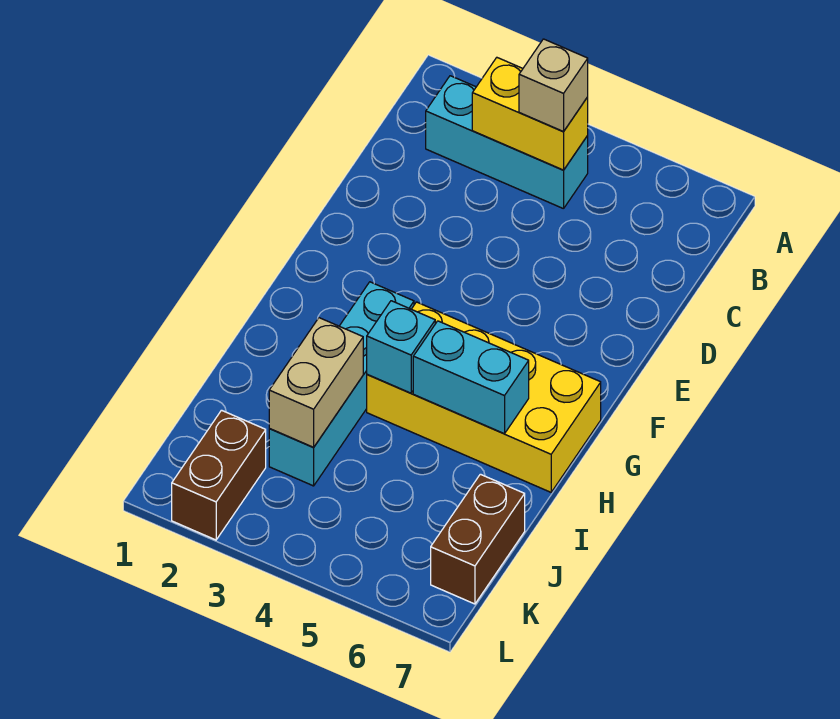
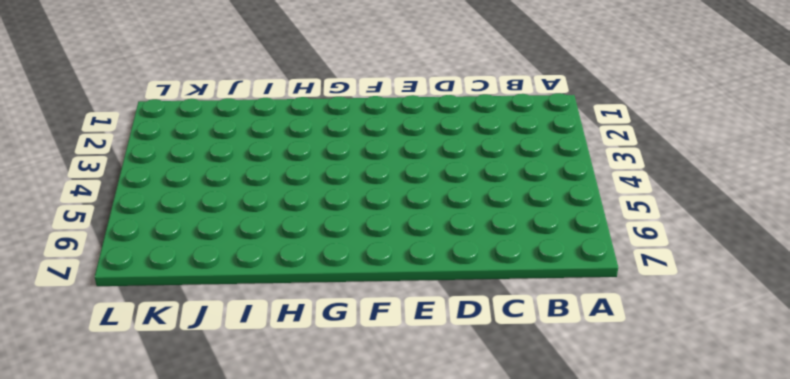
none -> cyan brick B2:B4 level 1
none -> cyan brick G3:J3 level 1

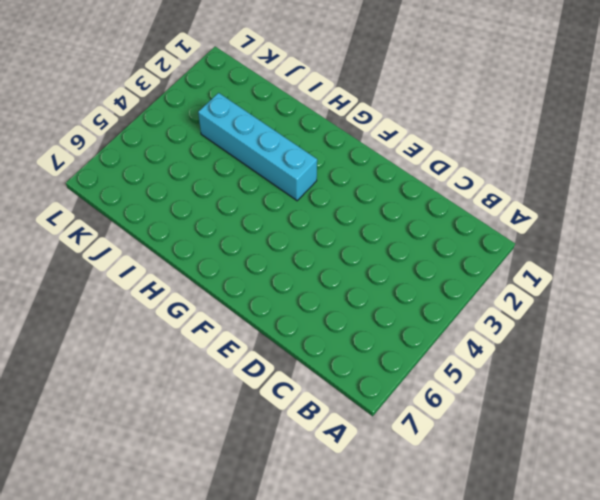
none -> cyan brick B2:B4 level 1
none -> yellow brick G4:H7 level 1

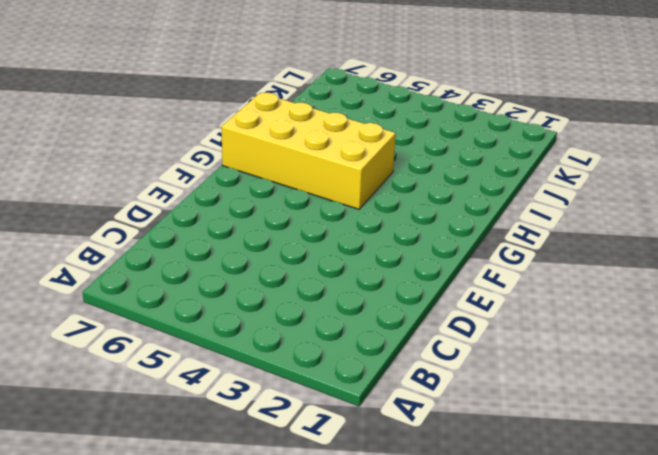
none -> cyan brick B2:B4 level 1
none -> cyan brick G3:J3 level 1

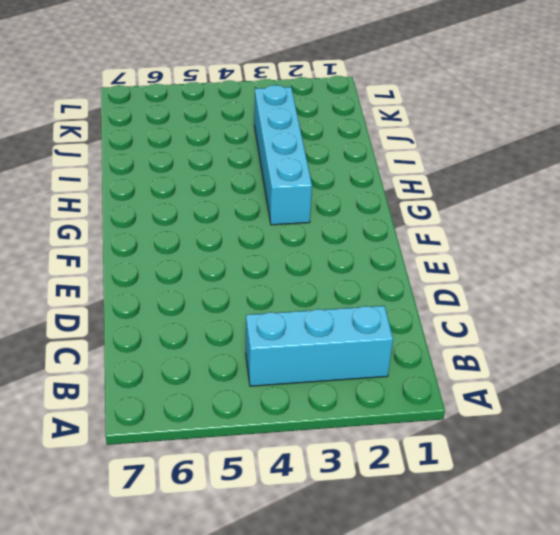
none -> yellow brick G4:H7 level 1
none -> brown brick J7:K7 level 1

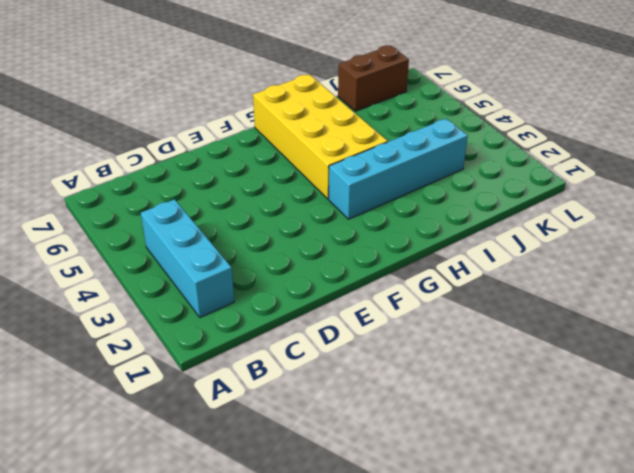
none -> brown brick K2:L2 level 1
none -> yellow brick B3:B4 level 2

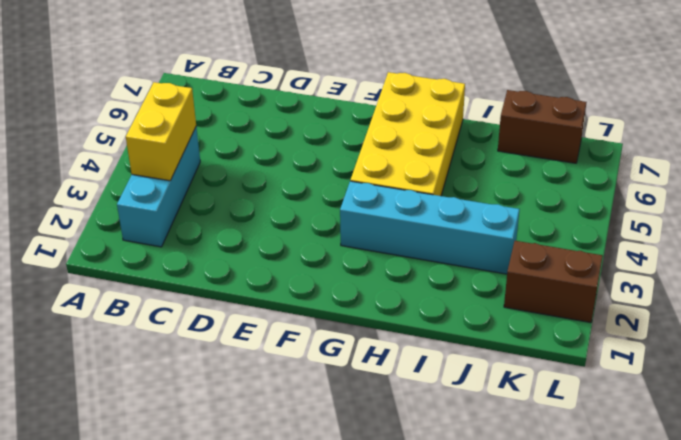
none -> cyan brick H4 level 2
none -> cyan brick H5:H6 level 2

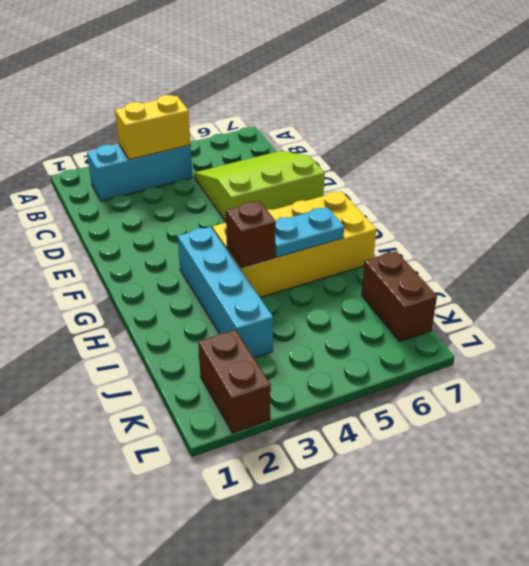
lime slope C5:E7 level 1 top E -> none
brown brick H4 level 2 -> cyan brick H4 level 2
cyan plate H5:H6 level 2 -> cyan brick H5:H6 level 2
none -> tan brick I3:J3 level 2
none -> tan brick B4 level 3

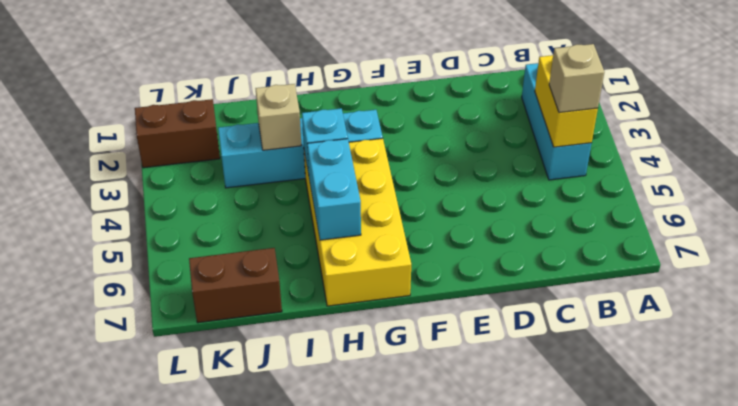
tan brick I3 level 2 -> tan brick I3:J3 level 2

